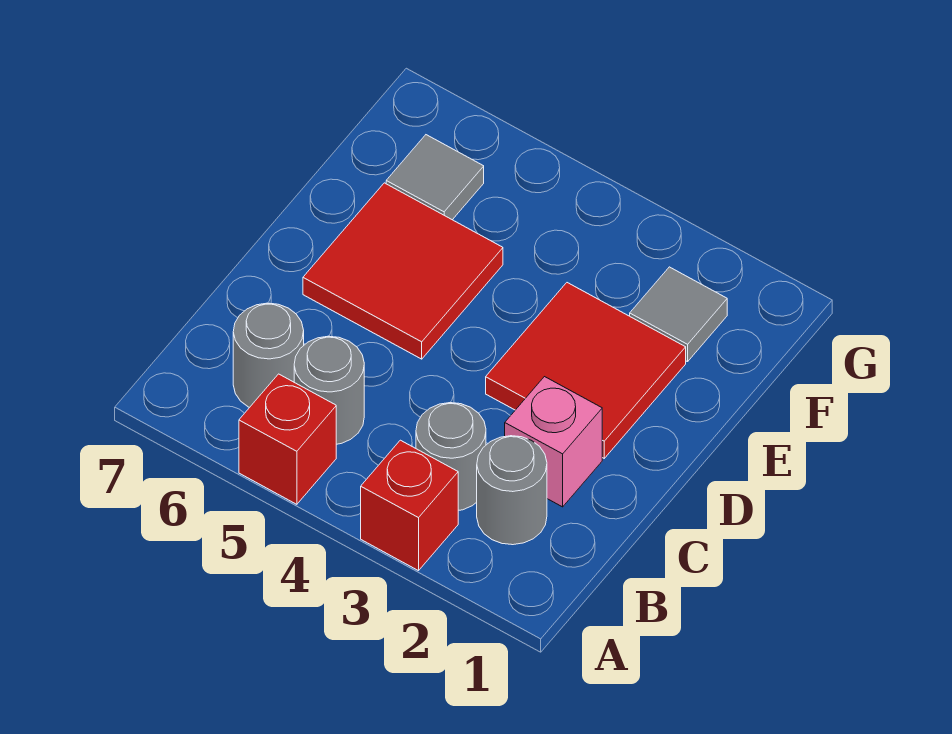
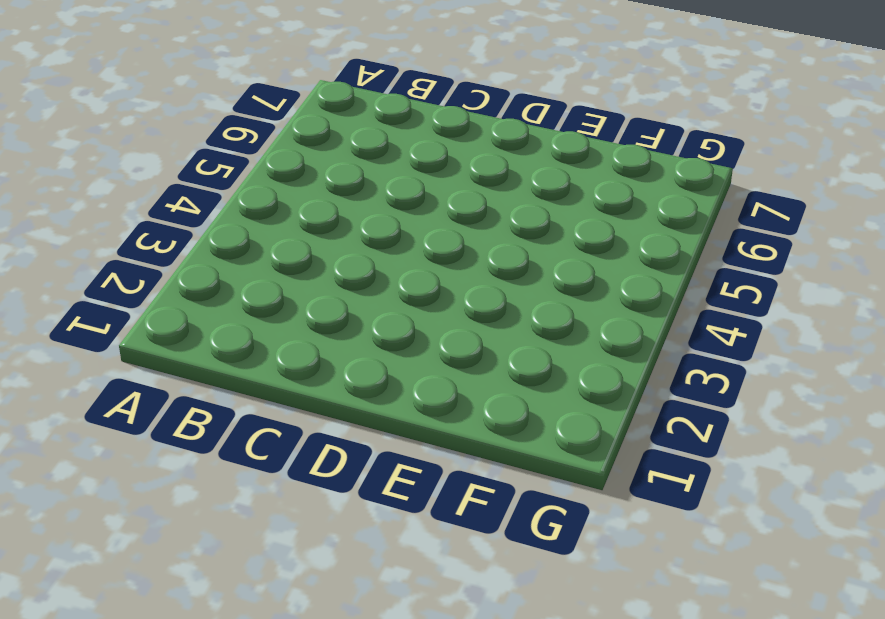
none -> red brick A3 level 1
none -> red brick A5 level 1

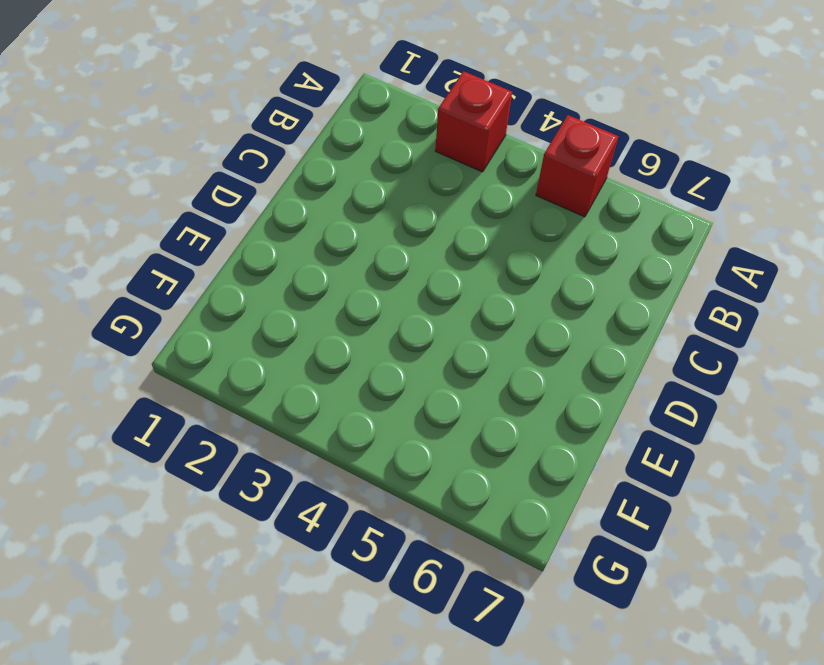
none -> grey round brick B2 level 1
none -> grey round brick B3 level 1

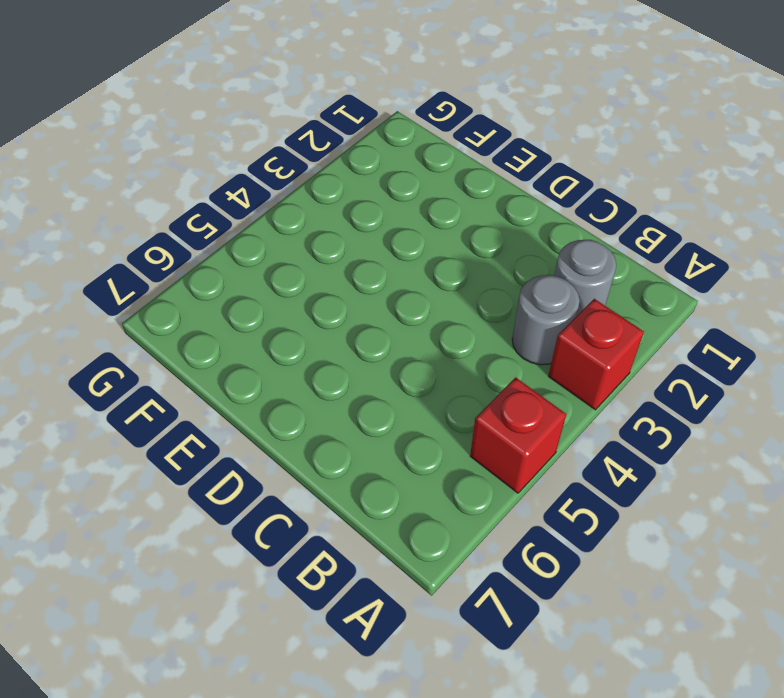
none -> grey round brick B5 level 1
none -> grey round brick B6 level 1

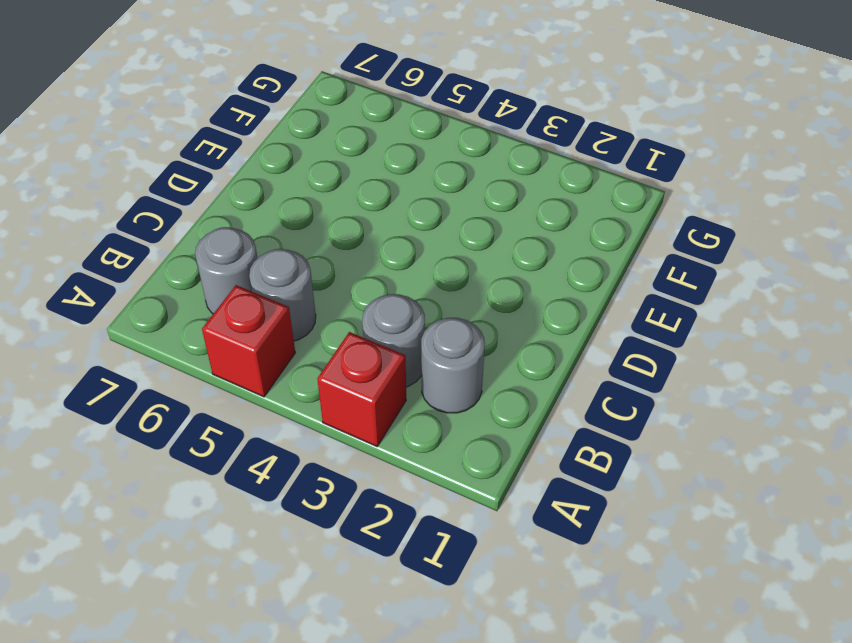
none -> pink brick C2 level 1
none -> red tile D2:E3 level 1

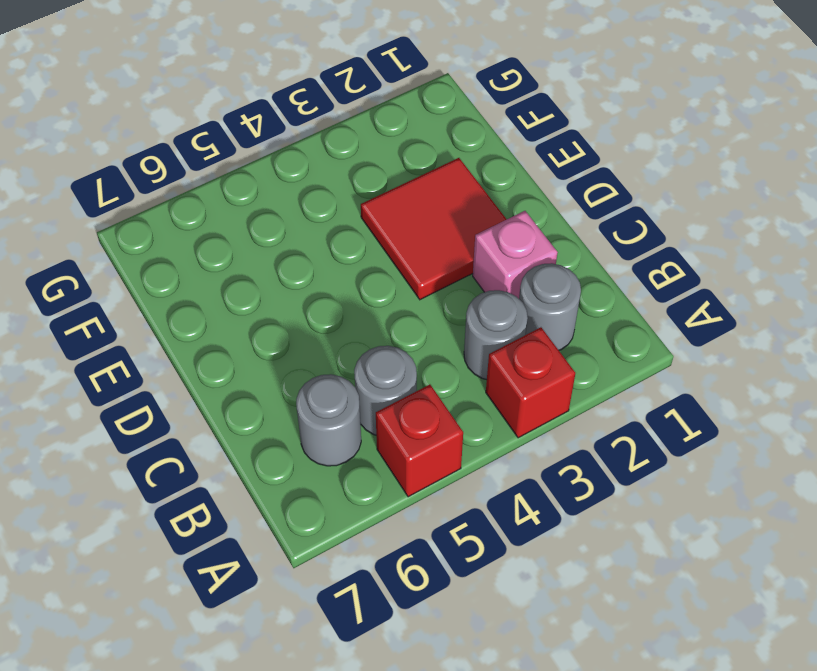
none -> red tile D5:E6 level 1
none -> grey tile F2 level 1

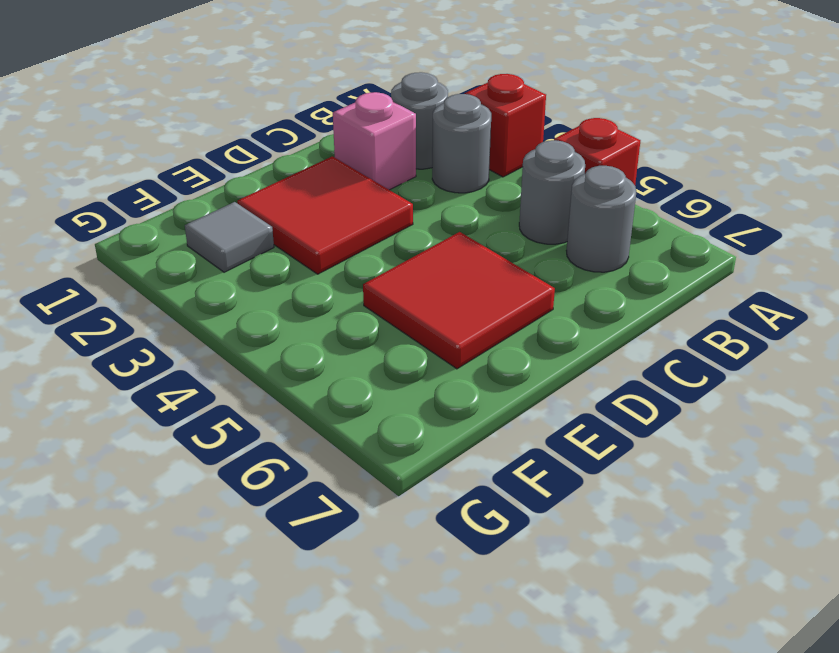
none -> grey tile F6 level 1

